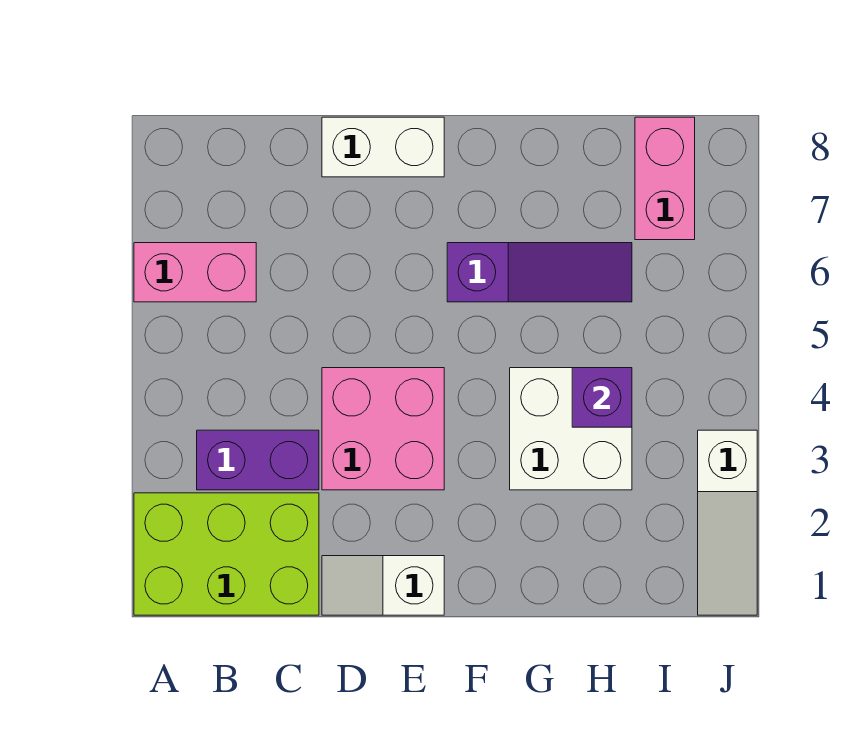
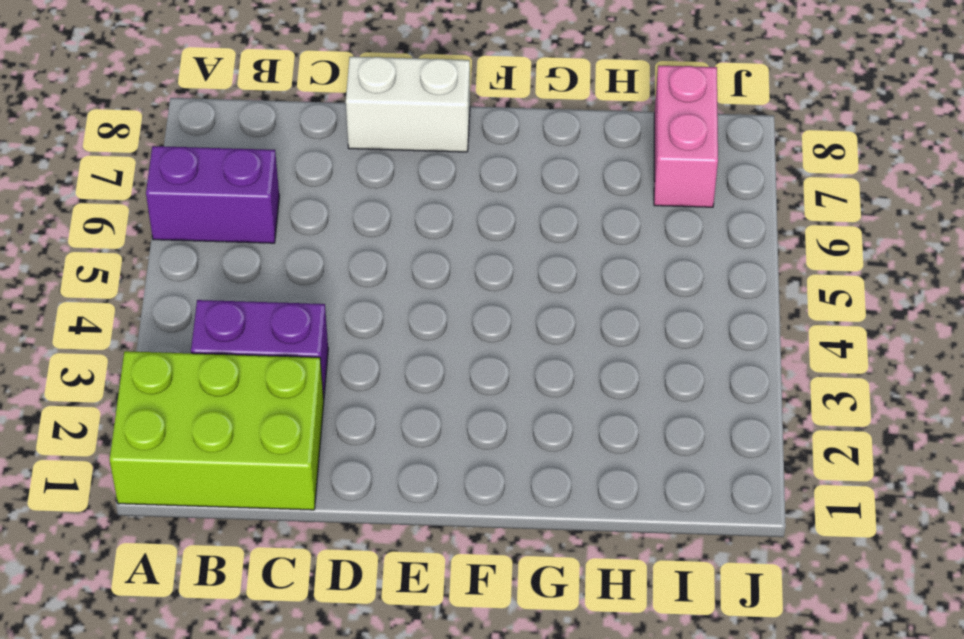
purple brick A6:B6 level 1 -> pink brick A6:B6 level 1
none -> white slope D1:E1 level 1 top E
none -> pink brick D3:E4 level 1

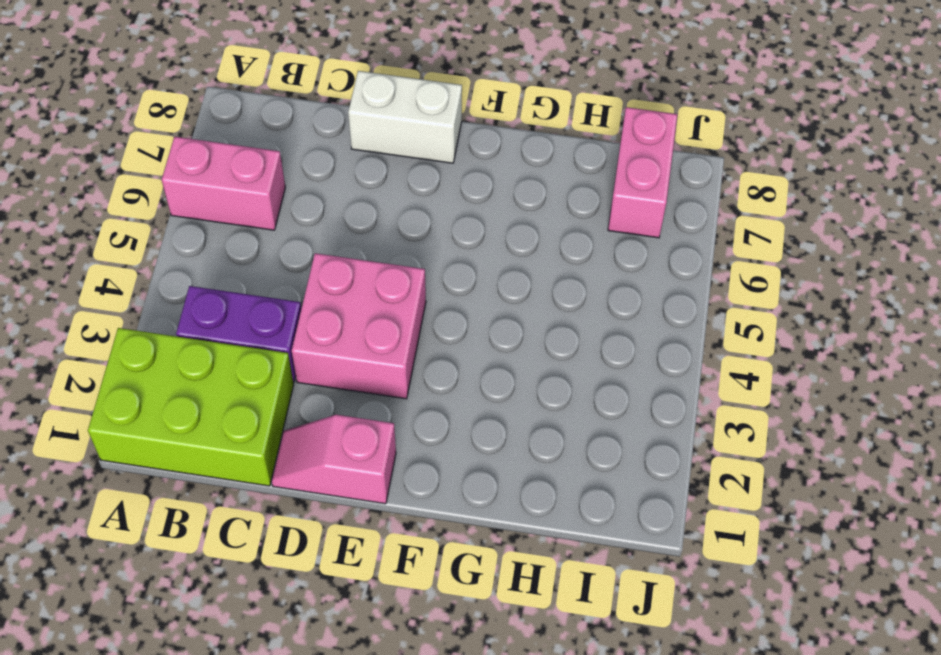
pink slope D1:E1 level 1 top E -> white slope D1:E1 level 1 top E
none -> purple slope F6:H6 level 1 top F
none -> white brick G3:H4 level 1

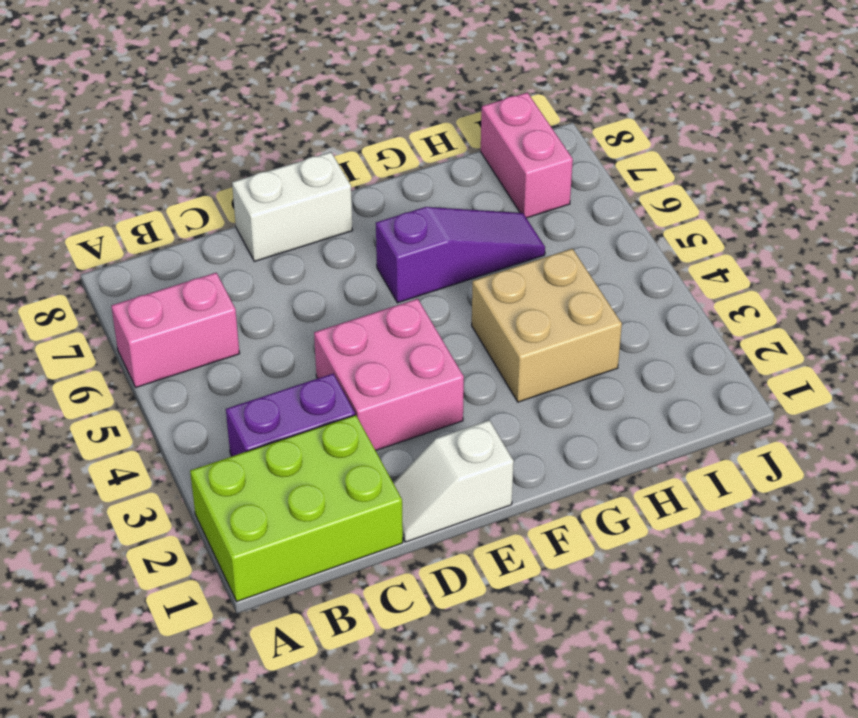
tan brick G3:H4 level 1 -> white brick G3:H4 level 1
none -> white slope J1:J3 level 1 top 3
none -> purple brick H4 level 2

